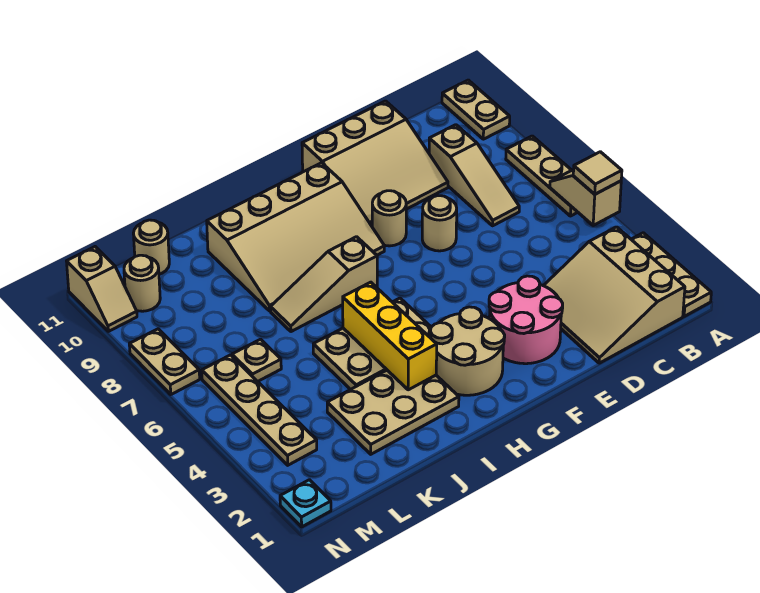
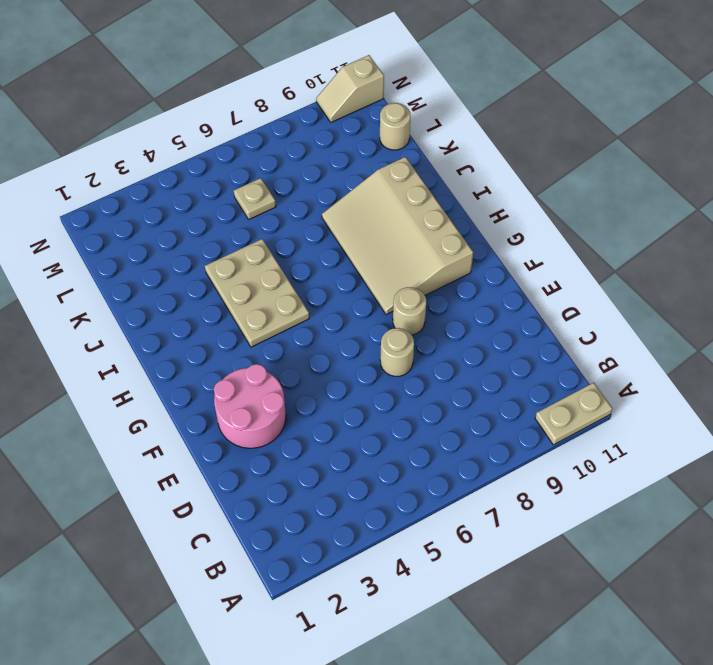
none -> tan plate A1:A3 level 1
none -> tan plate A6:A8 level 1
none -> tan slope B1:D3 level 1 top B

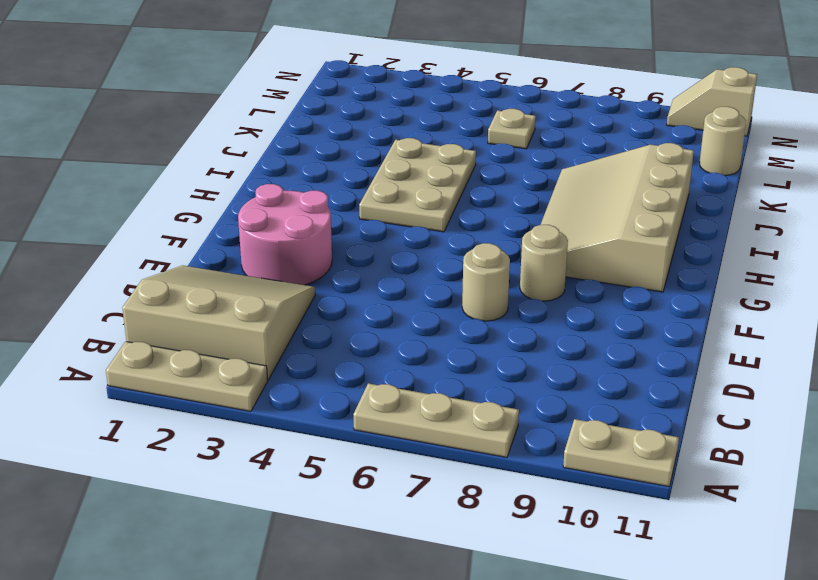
none -> tan slope C7:C9 level 1 top 9
none -> tan slope D9:F11 level 1 top 11
none -> tan round brick G2:H3 level 1

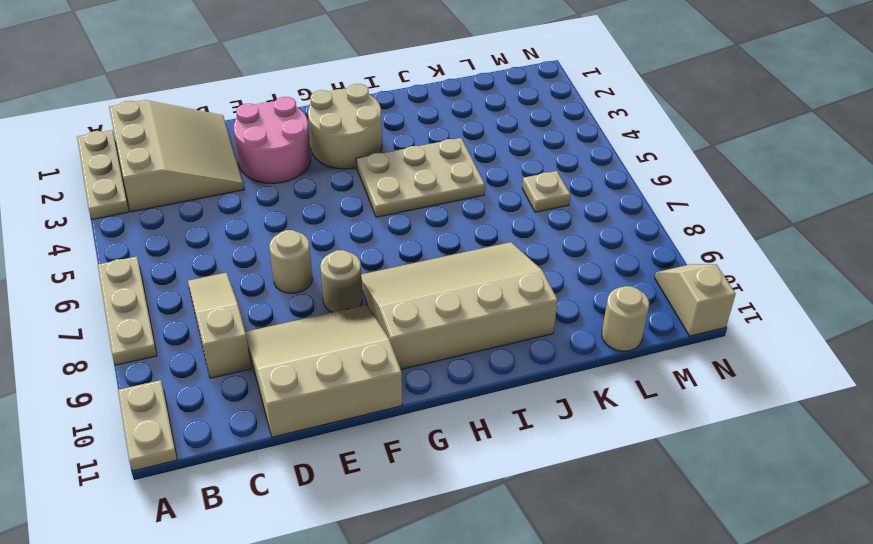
none -> tan slope H7:J7 level 1 top H
none -> tan plate I2:K3 level 1
none -> tan plate M3:M6 level 1

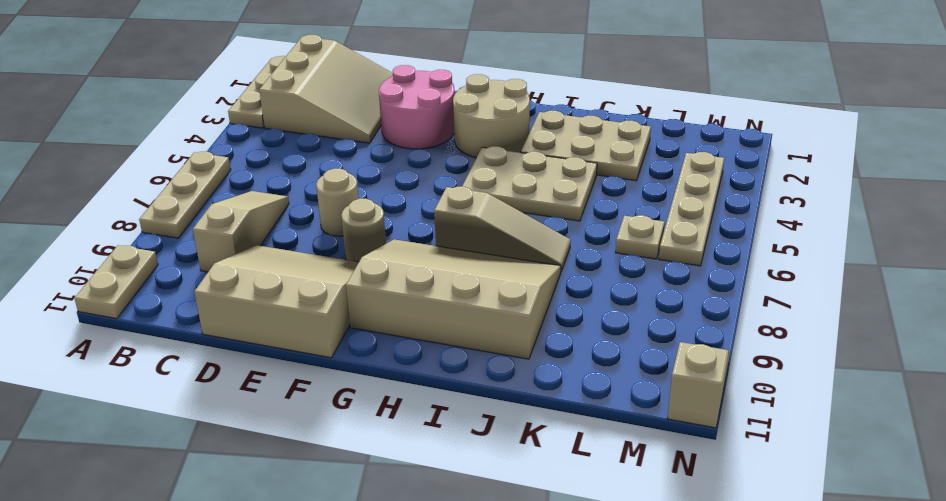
none -> tan round brick L11 level 1
none -> tan round brick M10 level 1
none -> cyan plate N1 level 1

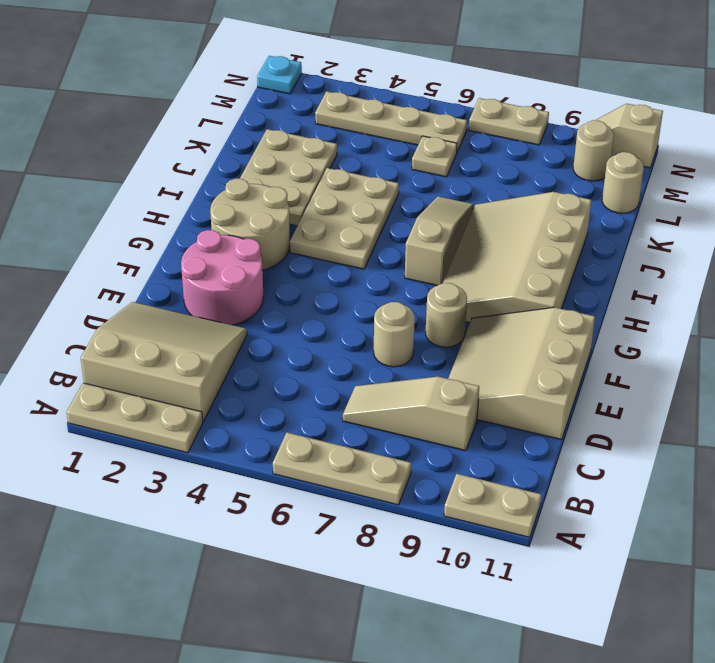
none -> tan slope A5:A6 level 2 top 5
none -> yellow brick I3:I5 level 2
none -> tan tile A5 level 3

